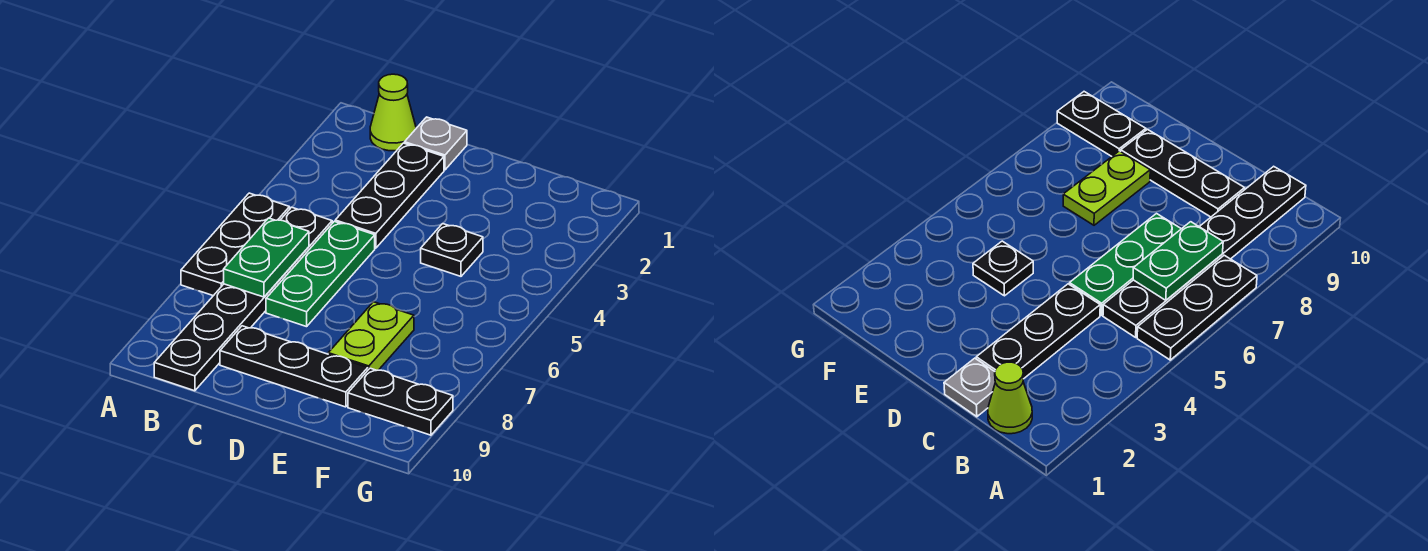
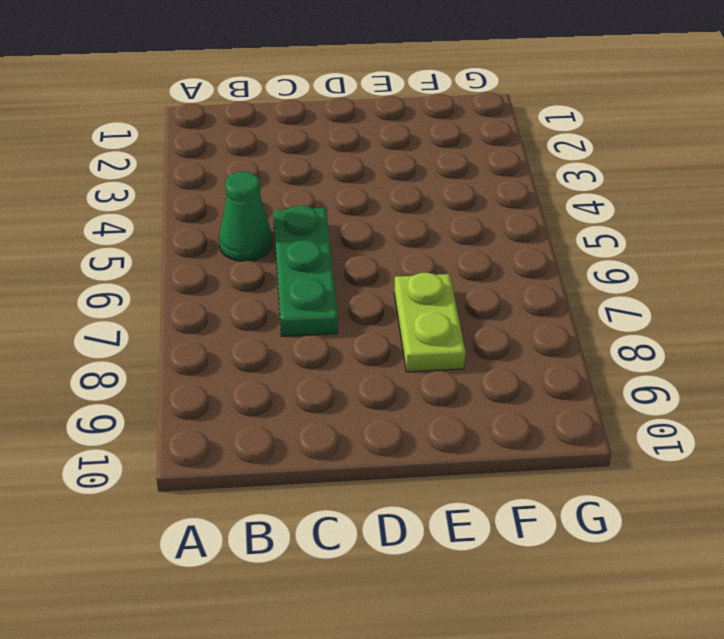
green cone B5 level 1 -> black plate B5:B10 level 1
none -> black plate A5:A7 level 1
none -> lime cone B1 level 1

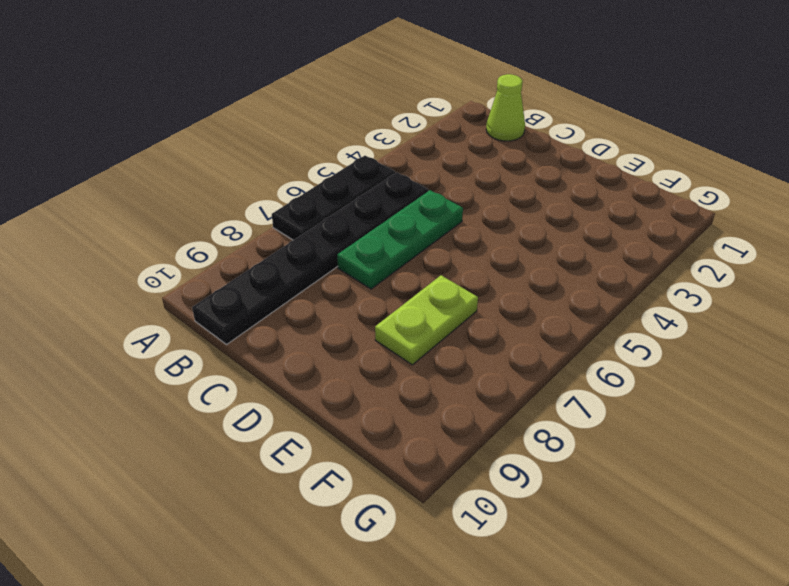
none -> grey plate C1 level 1
none -> black plate C2:C4 level 1

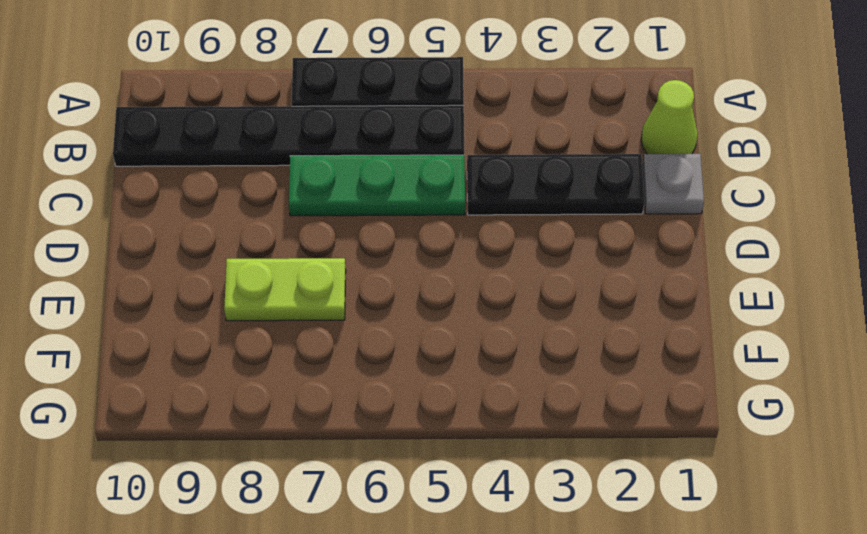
none -> black plate C9:E9 level 1
none -> black plate E4 level 1

